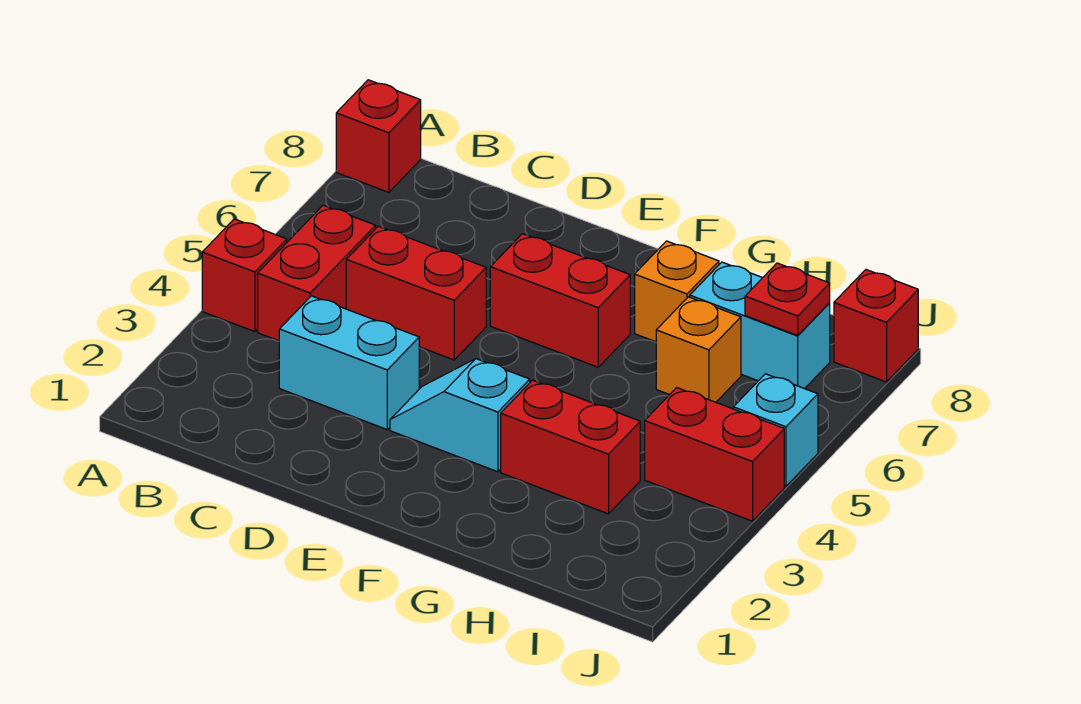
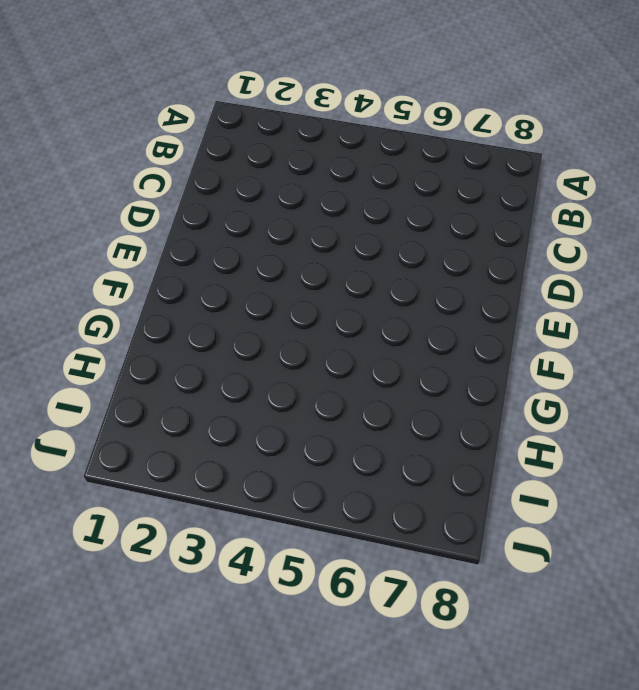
none -> red brick A4 level 1
none -> red brick A8 level 1
none -> red brick B4:B5 level 1

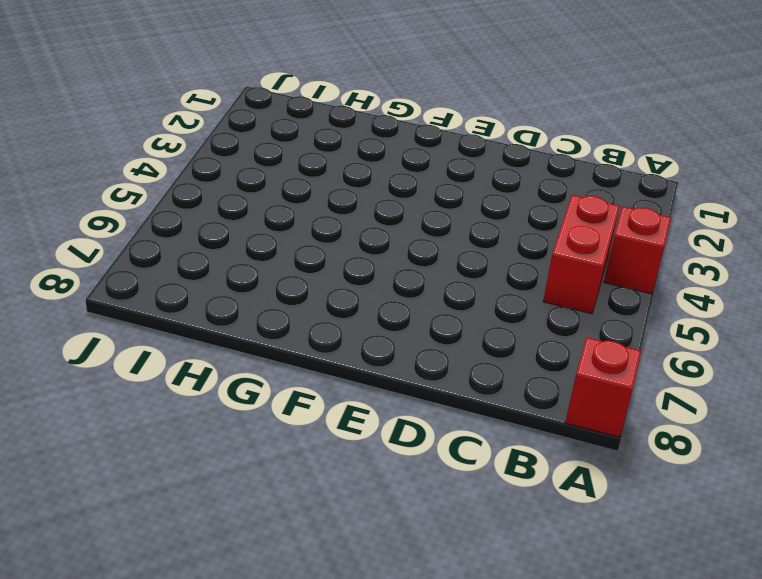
none -> cyan brick C3:D3 level 1
none -> red brick C5:D5 level 1
none -> cyan slope E3:F3 level 1 top F

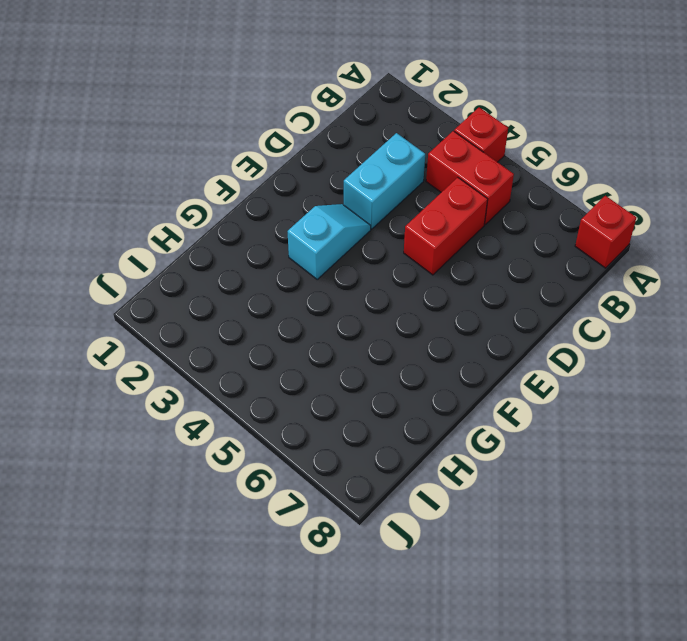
none -> red brick E6:F6 level 1
none -> red brick G3:H3 level 1
none -> orange brick G7 level 1

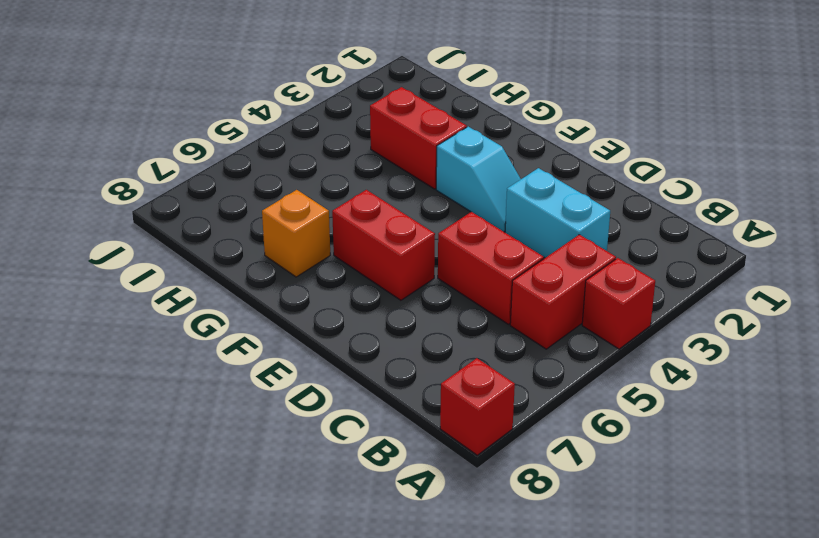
none -> orange brick H6 level 1
none -> cyan brick H7:I7 level 1
none -> red brick I4:J4 level 1

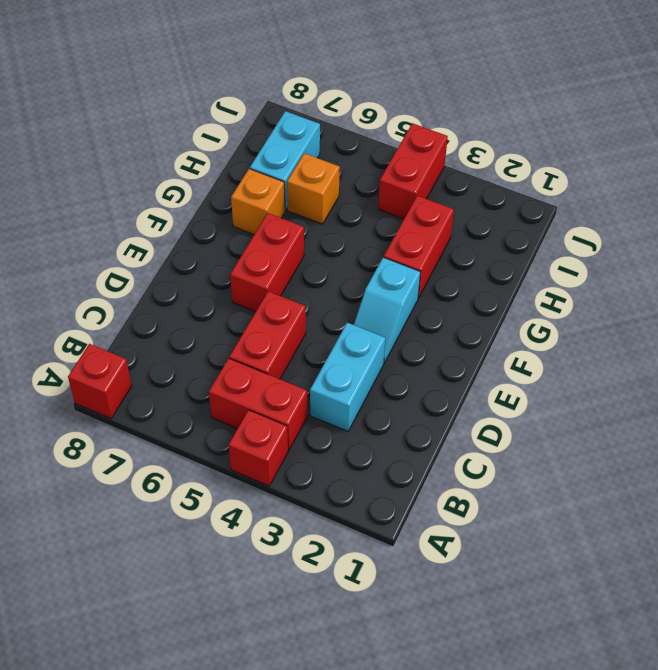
none -> cyan brick J5 level 1
none -> red brick J8 level 1
none -> red plate I7 level 2

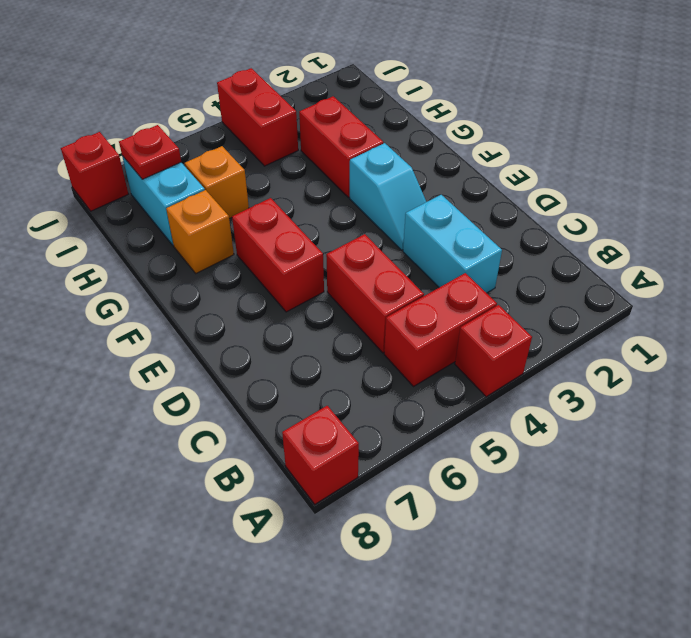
none -> cyan brick J5 level 1

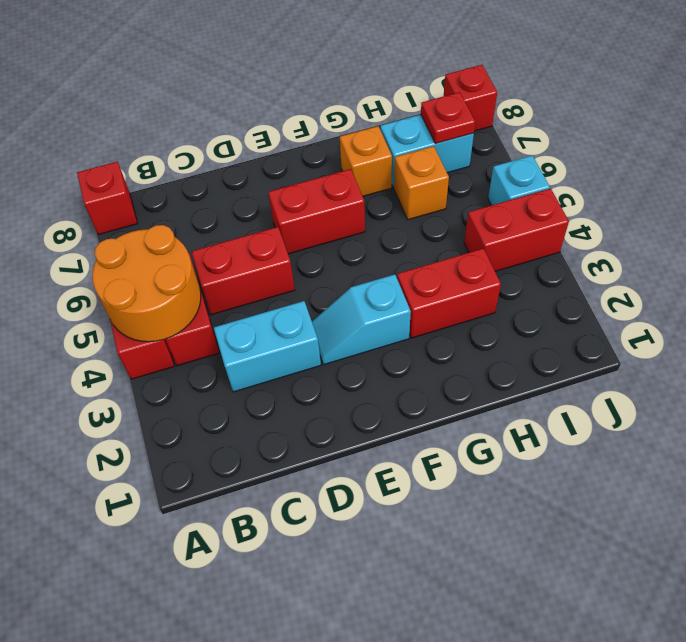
orange round brick A4:B5 level 2 -> none

